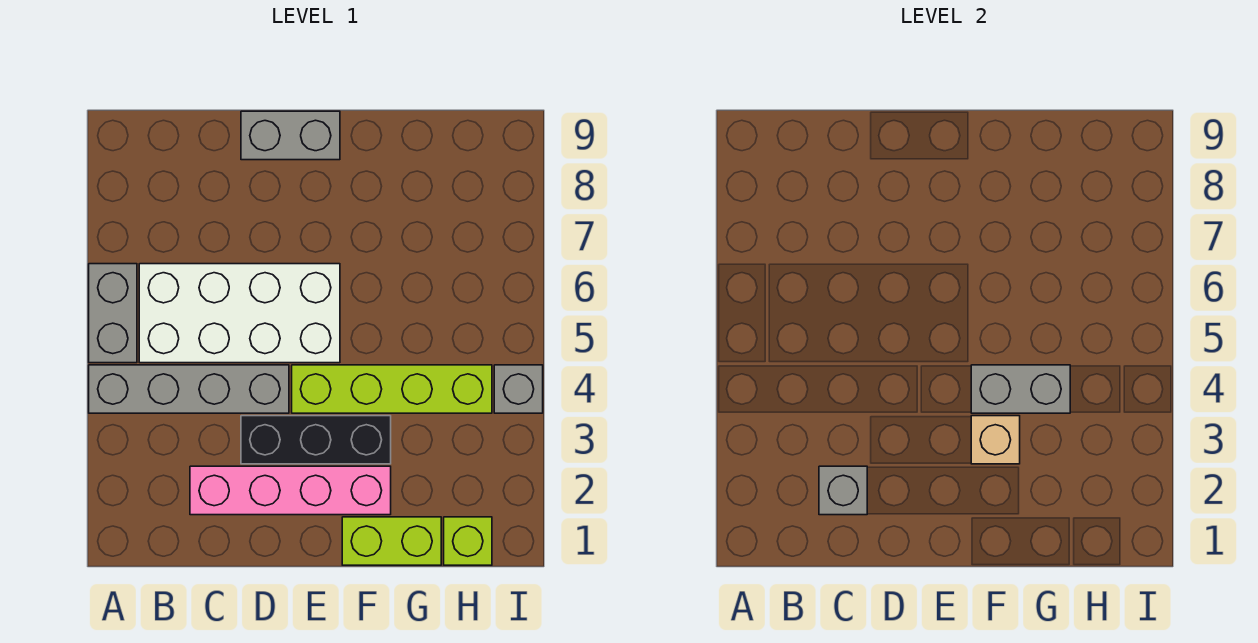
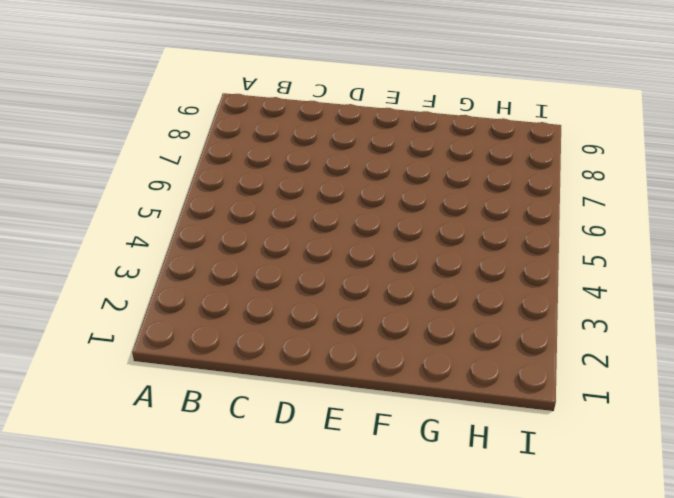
none -> grey brick A4:D4 level 1
none -> grey brick A5:A6 level 1
none -> white brick B5:E6 level 1

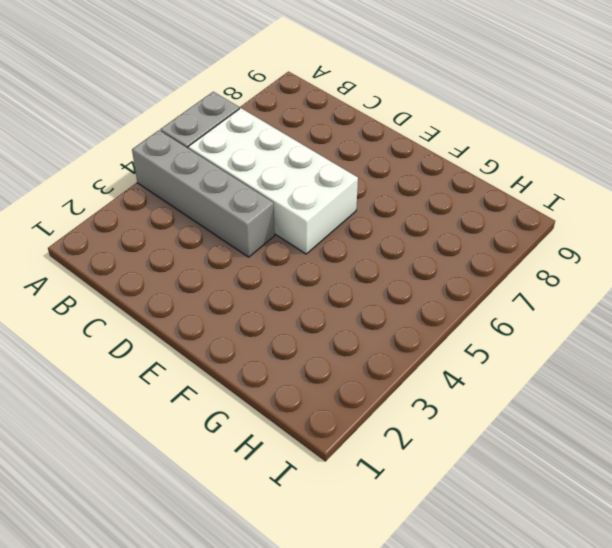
none -> pink brick C2:F2 level 1
none -> black brick D3:F3 level 1
none -> grey brick D9:E9 level 1

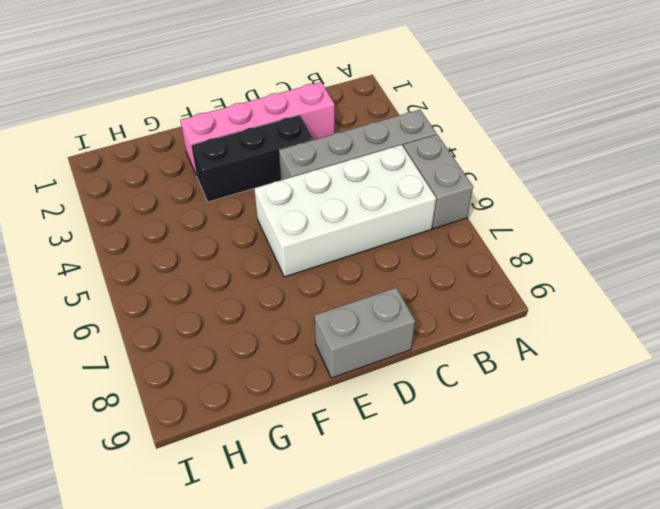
none -> lime brick E4:H4 level 1
none -> lime brick F1:G1 level 1
none -> lime brick H1 level 1

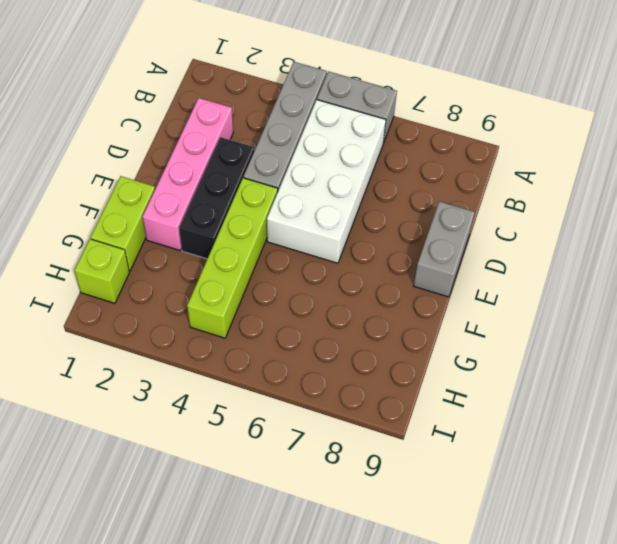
none -> grey brick I4 level 1
none -> grey brick C2 level 2
none -> tan brick F3 level 2

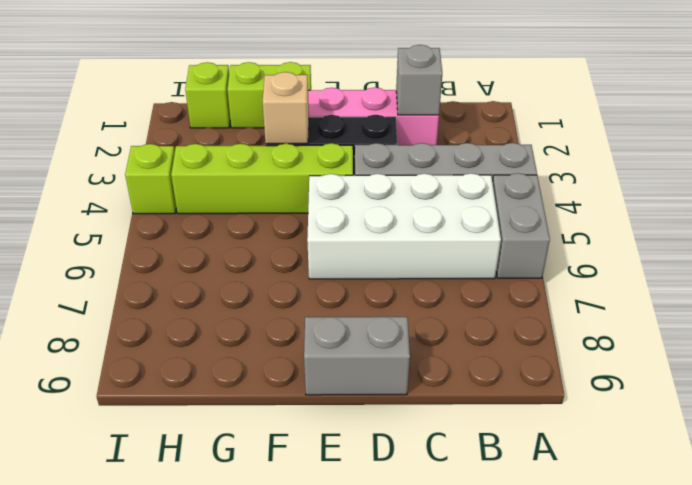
lime brick I4 level 1 -> grey brick I4 level 1
none -> grey brick F4:G4 level 2

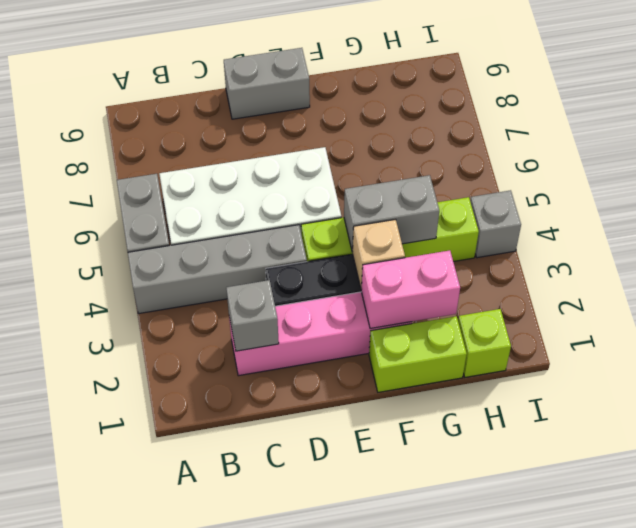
pink brick F2:G2 level 2 -> none

